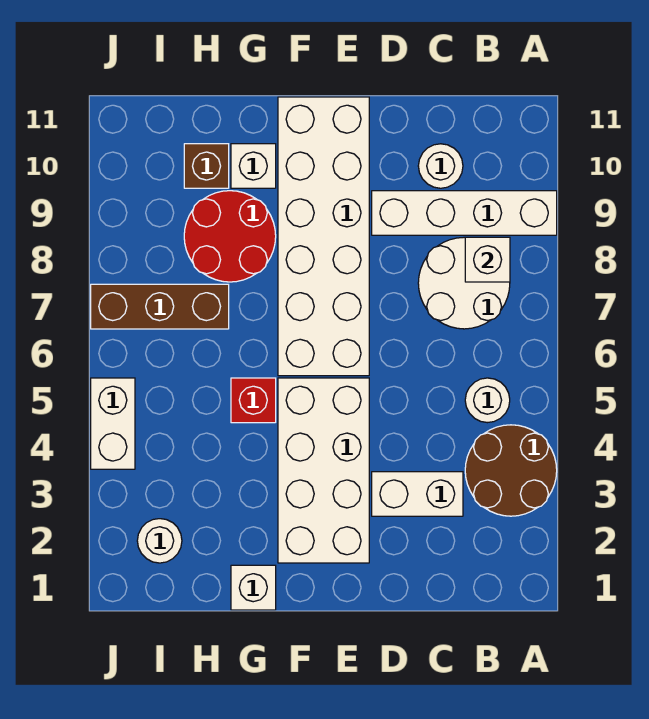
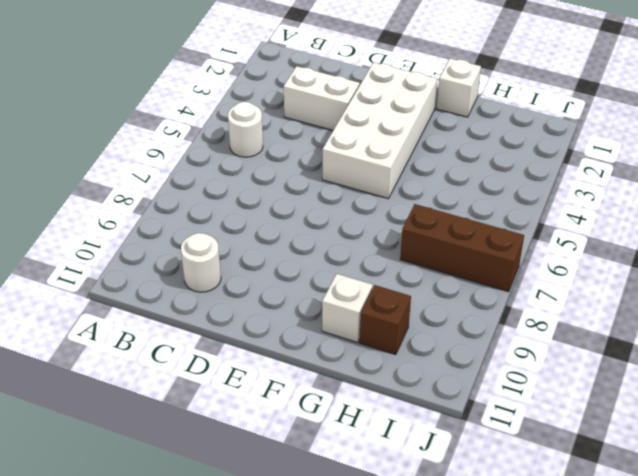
none -> brown round brick A3:B4 level 1
none -> white brick A9:D9 level 1
none -> white round brick B7:C8 level 1

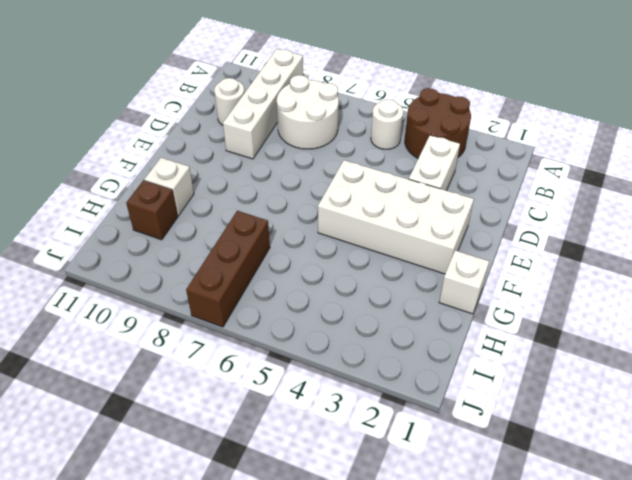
none -> white brick E6:F11 level 1
none -> red brick G5 level 1
none -> red round brick G8:H9 level 1

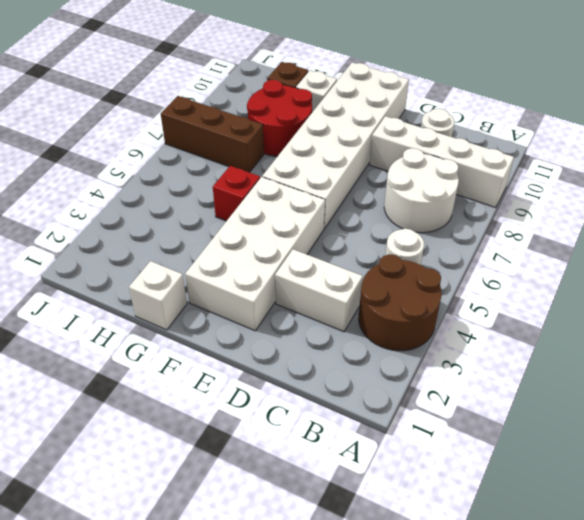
none -> white round brick I2 level 1
none -> white brick J4:J5 level 1
none -> white brick B8 level 2

